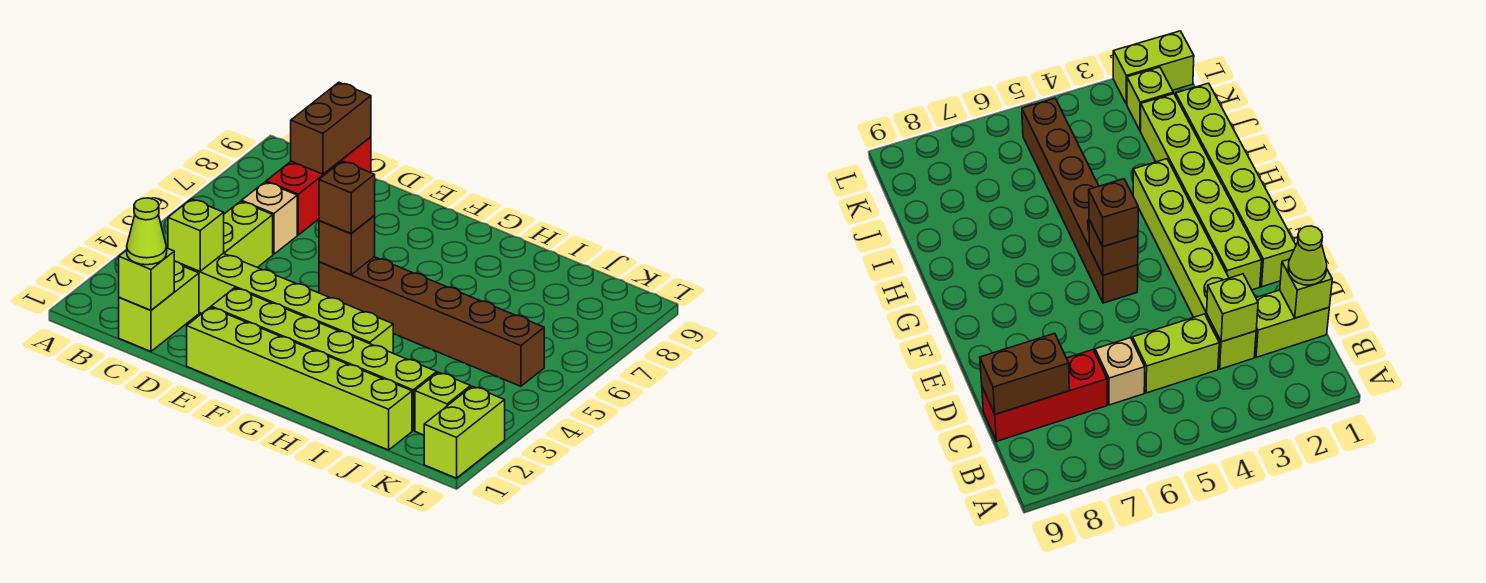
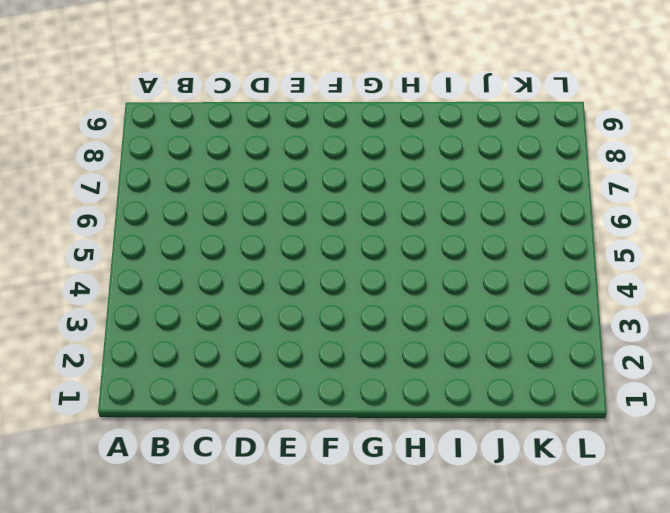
none -> lime brick C1:C2 level 1
none -> lime brick C3:H3 level 1
none -> lime brick C4:C5 level 1

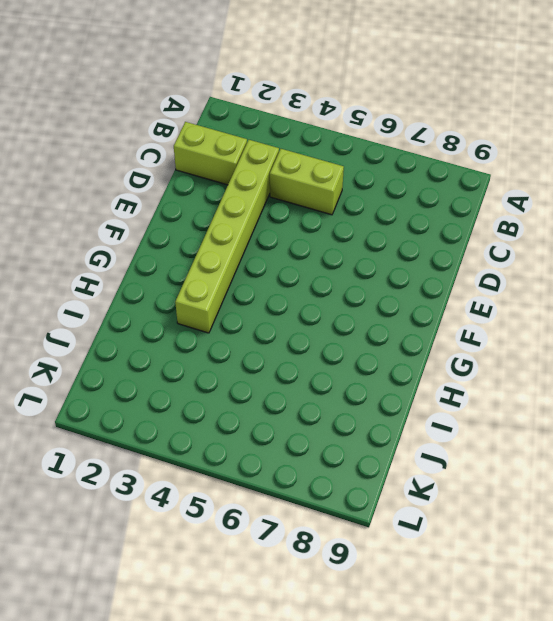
none -> tan brick C6 level 1
none -> red brick C7:C9 level 1
none -> lime brick E1:J1 level 1

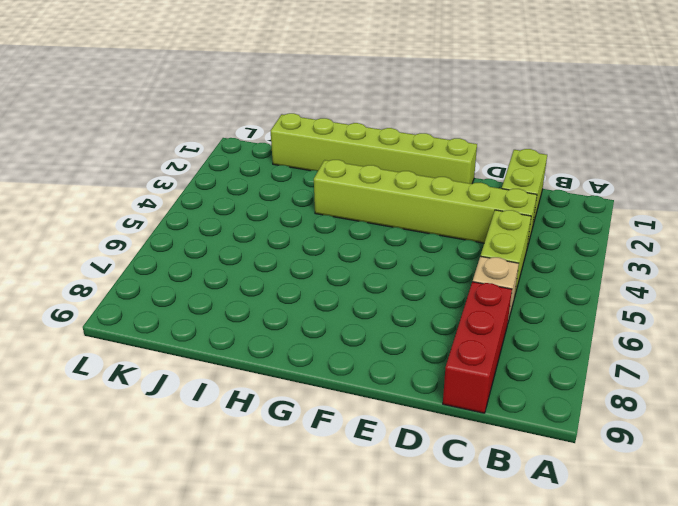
none -> lime brick E2:J2 level 1
none -> brown brick F5:K5 level 1
none -> lime brick K2 level 1

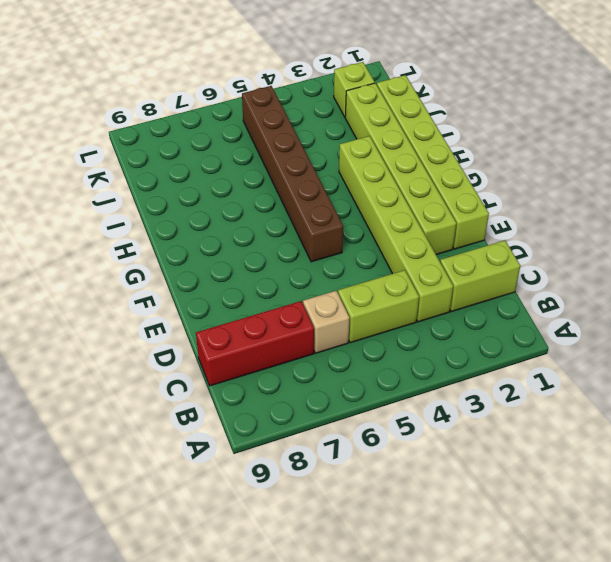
none -> lime brick L1:L2 level 1
none -> lime brick C1 level 2
none -> lime brick C3 level 2

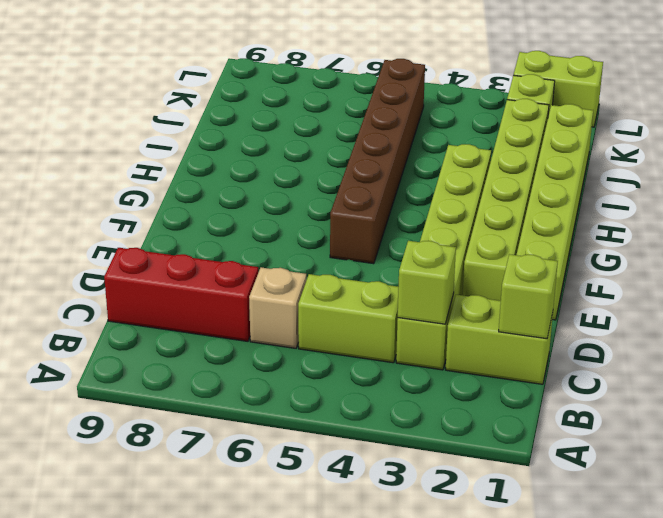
none -> brown brick C8:C9 level 2
none -> brown brick F5 level 2
none -> lime cone C1 level 3

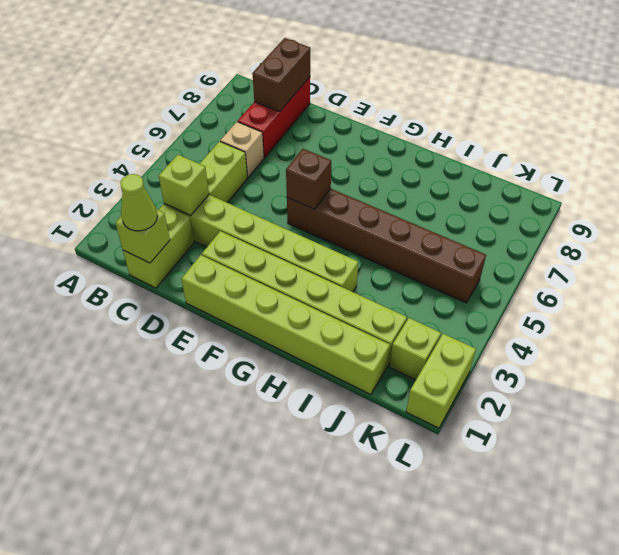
none -> brown brick F5 level 3

